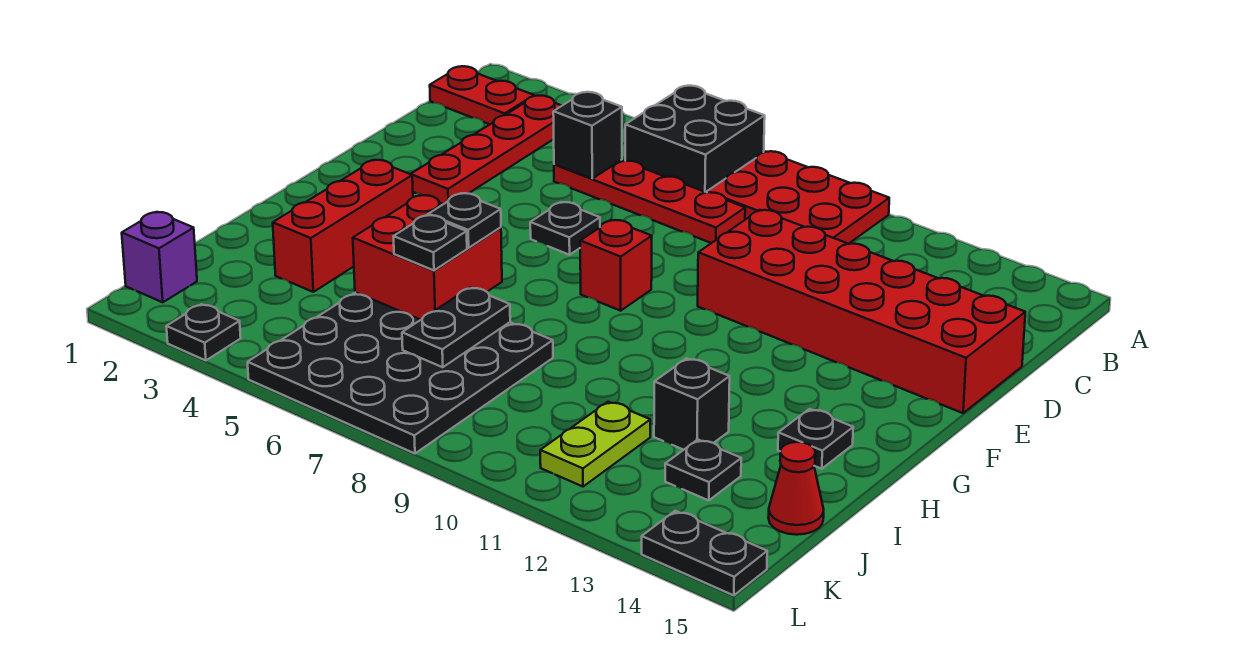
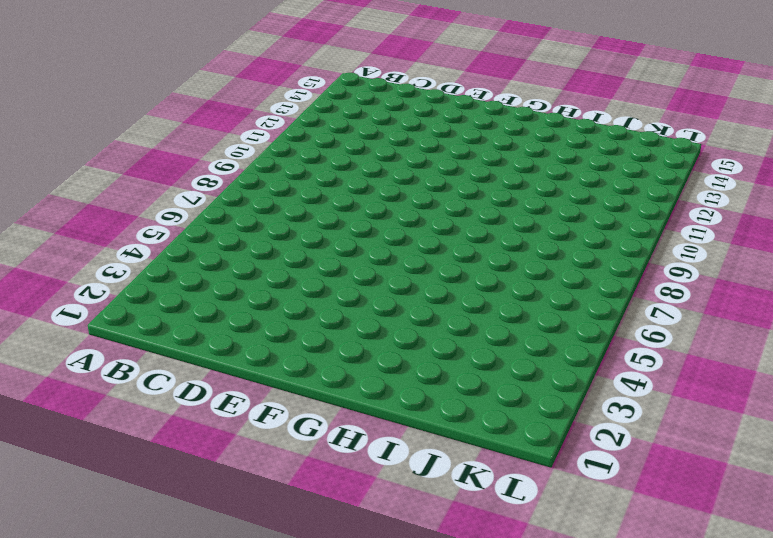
none -> black brick A6:B7 level 1
none -> red plate A8:B10 level 1
none -> red plate B1:B2 level 1

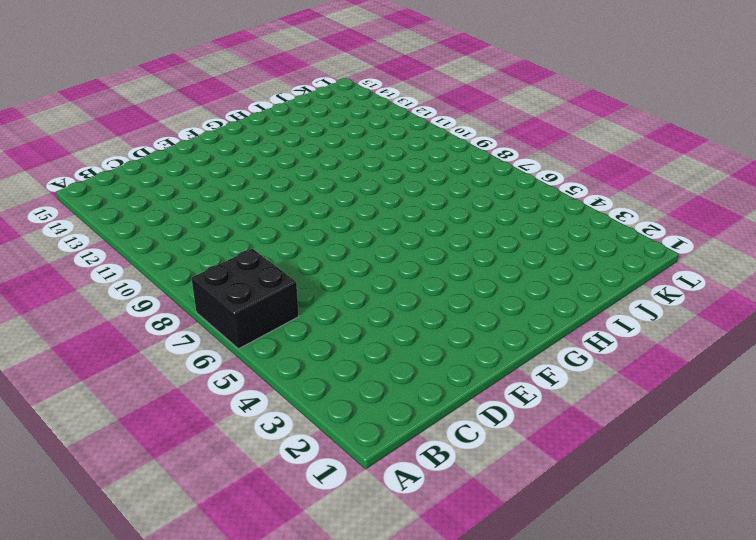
none -> red plate A8:B10 level 1
none -> red plate B1:B2 level 1
none -> red plate B3:E3 level 1

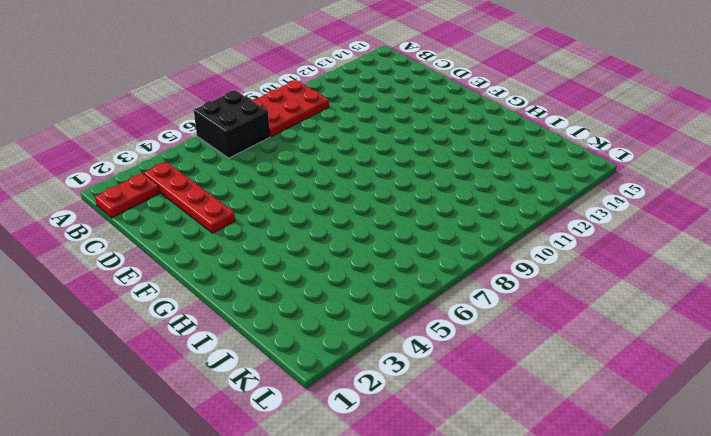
none -> red plate C5:C8 level 1
none -> red brick D10:E15 level 1
none -> black plate E6 level 1

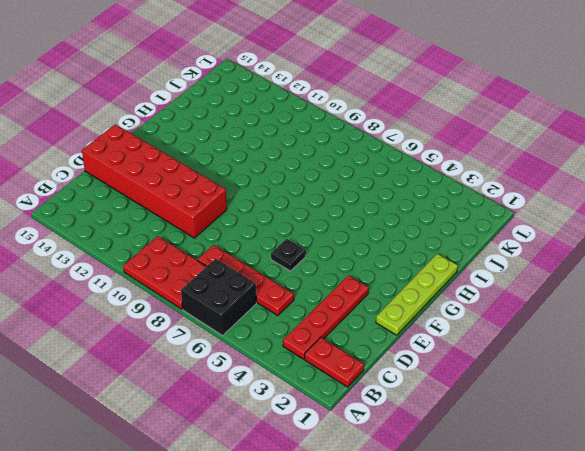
lime plate E1:H1 level 1 -> none
none -> red brick F8 level 1
none -> red brick G3:I3 level 1
none -> black plate H14 level 1

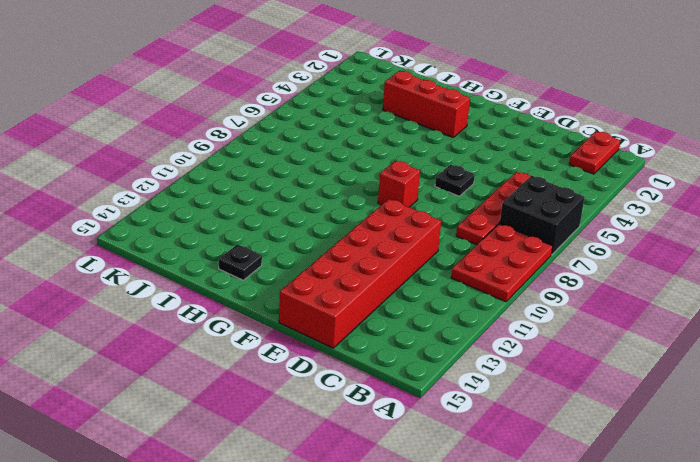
none -> red plate B3:E3 level 1
none -> black plate I5:L8 level 1
none -> black brick I12 level 1

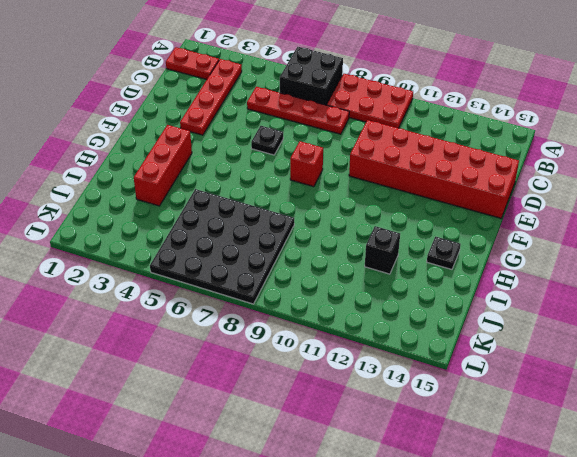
none -> lime plate J11:K11 level 1
none -> black plate J13 level 1
none -> red cone J15 level 1

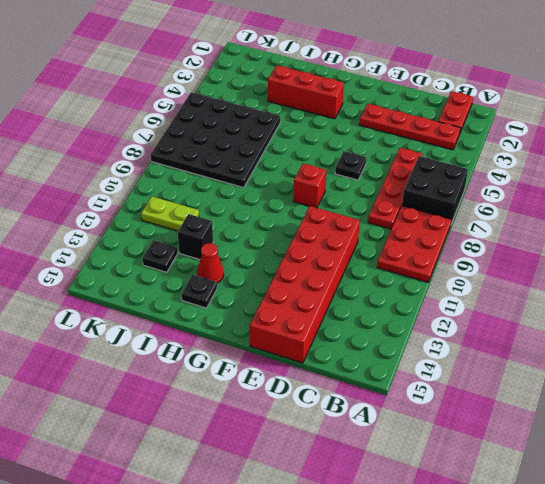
red cone H13 level 1 -> red cone J15 level 1
none -> purple brick K1 level 1
none -> black plate L3 level 1
none -> black plate L14:L15 level 1

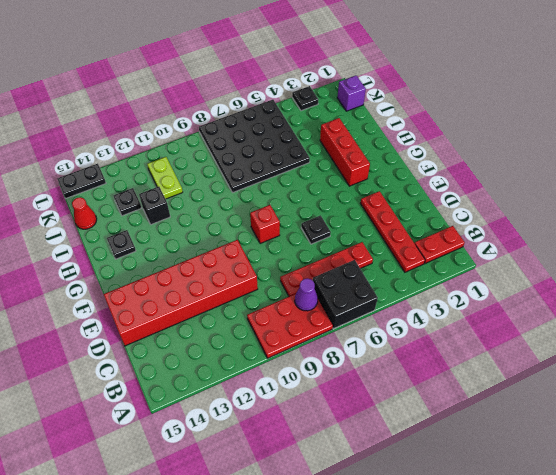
purple cone B8 level 2 -> none
none -> black brick C5 level 2
none -> red brick H5:I6 level 2
none -> black plate I7:J7 level 2

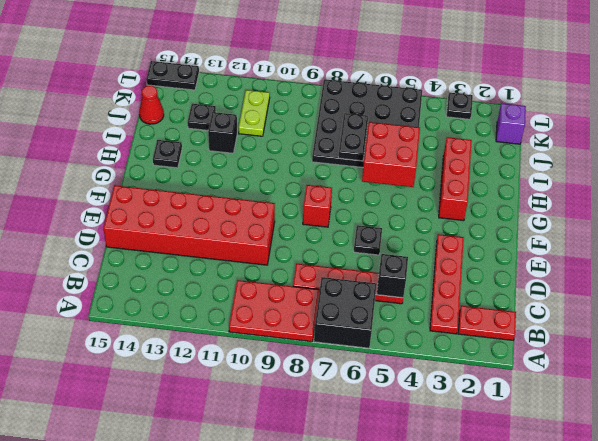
none -> black plate H6 level 3
none -> black plate I6 level 3

